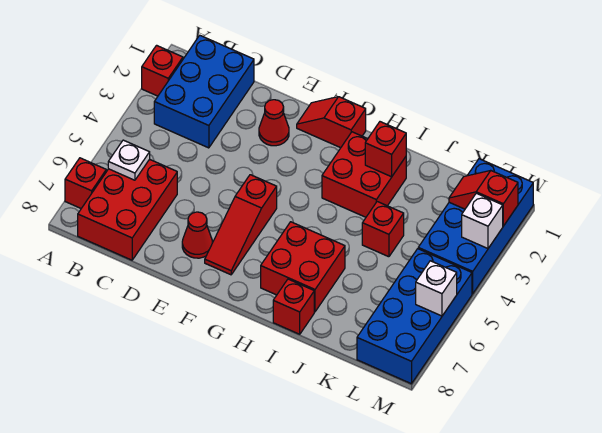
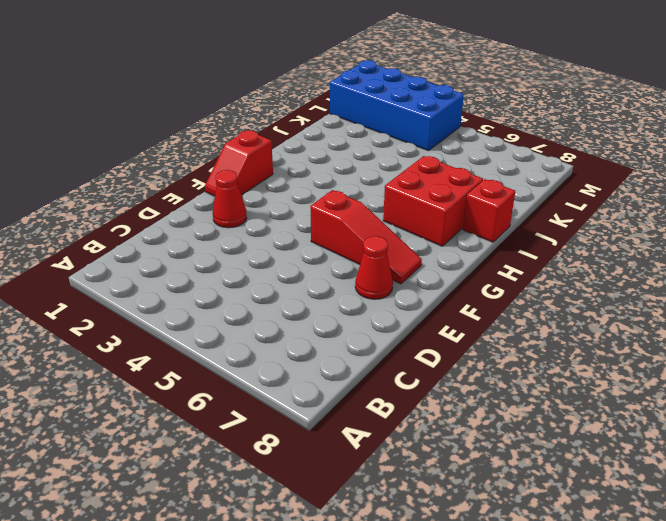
none -> red brick A2 level 1
none -> red brick A7 level 1
none -> blue brick B1:C3 level 1

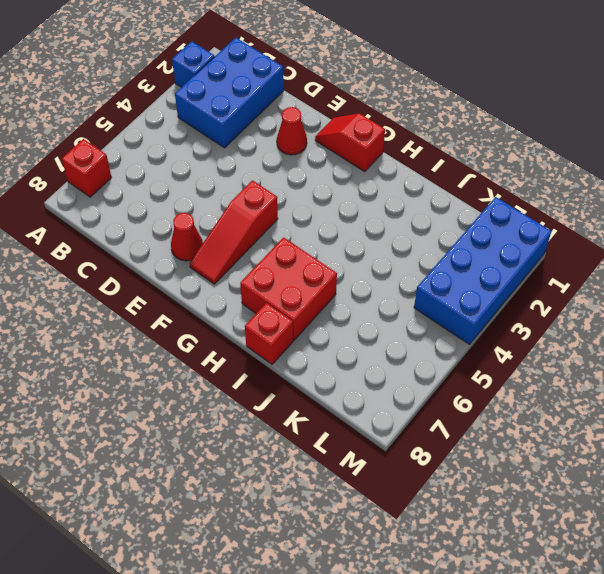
blue brick A2 level 1 -> red brick A2 level 1
none -> red brick B6:C8 level 1
none -> red brick H2:I3 level 1
none -> red brick J4 level 1

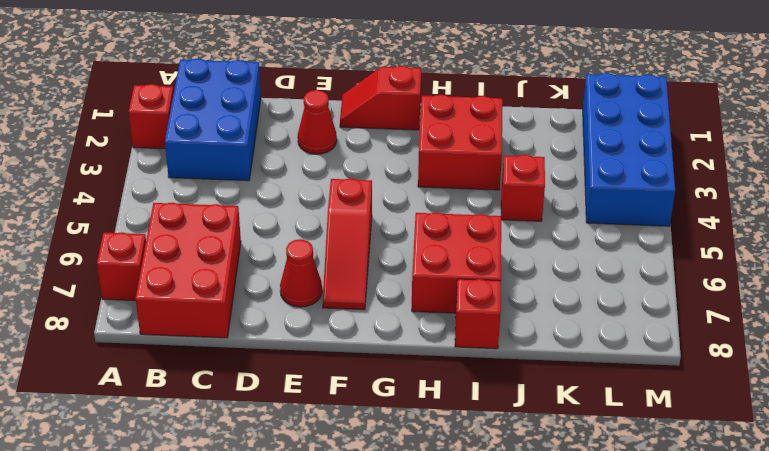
none -> blue brick L5:M8 level 1
none -> white plate B6 level 2
none -> red brick I2 level 2

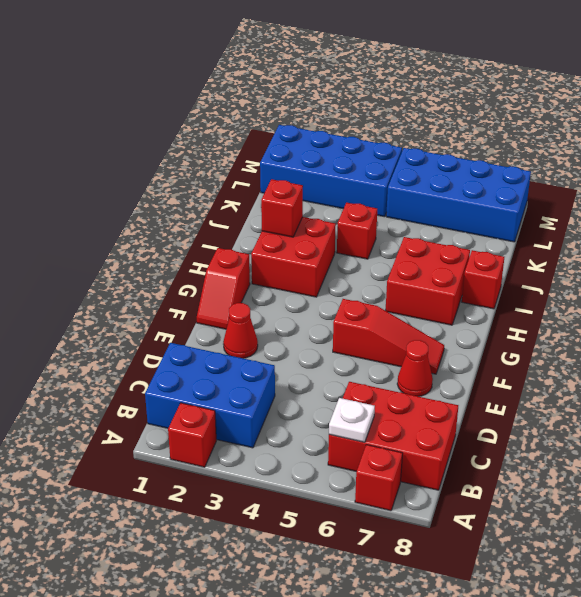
none -> red slope L2:M2 level 2 top M
none -> white brick M3 level 2
none -> white brick M6 level 2

